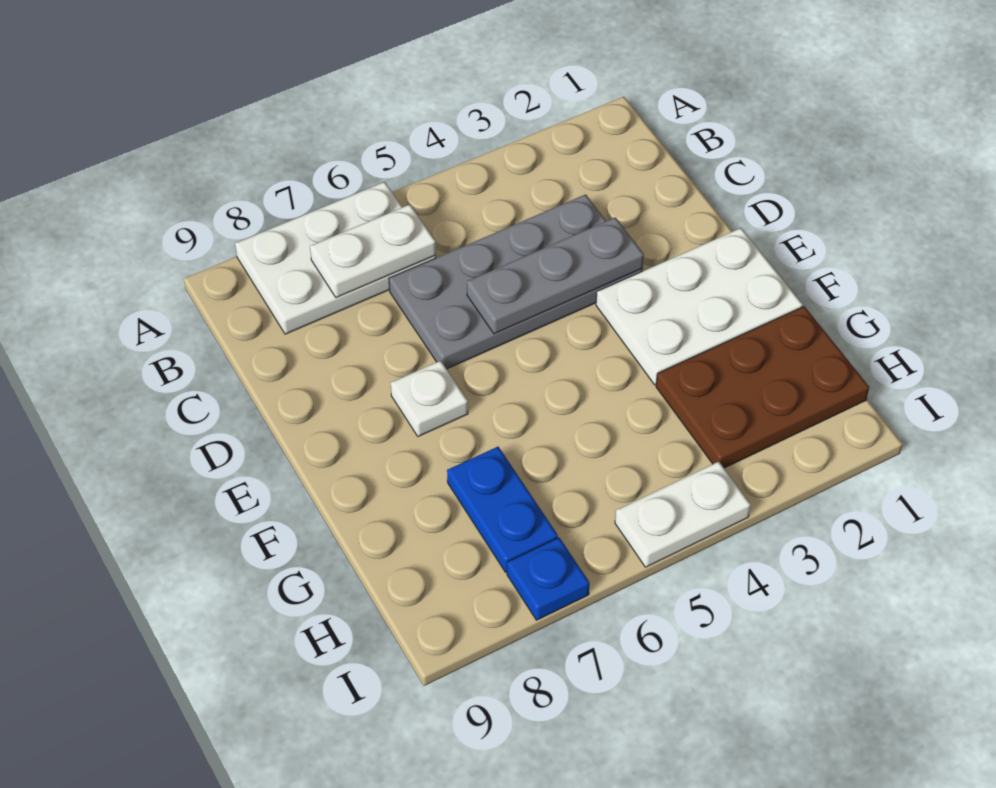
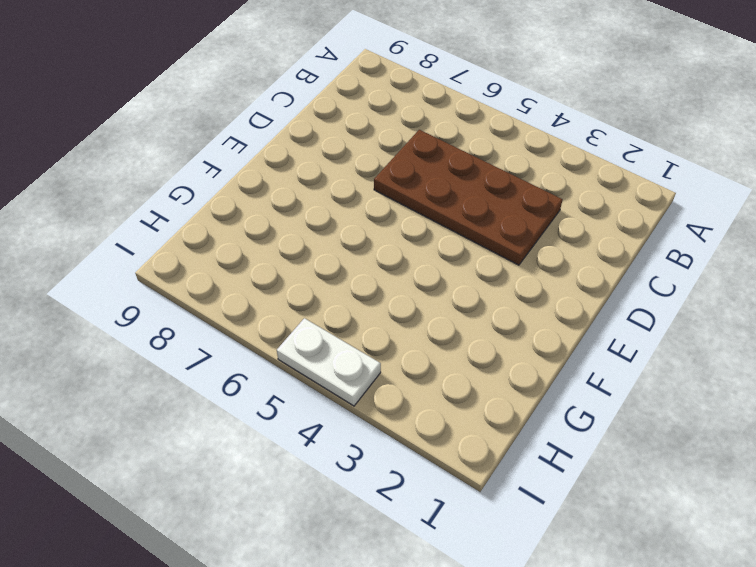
brown plate C3:D6 level 1 -> grey plate C3:D6 level 1
none -> white plate A6:B8 level 1
none -> white plate E1:F3 level 1

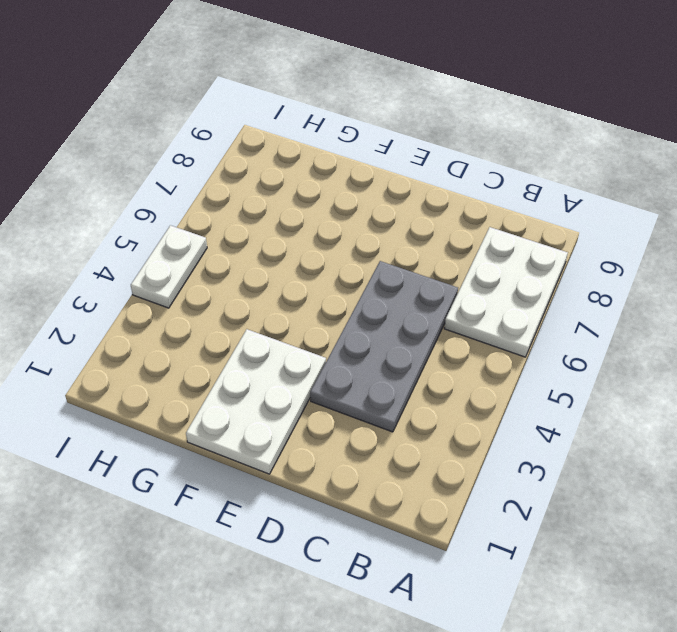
none -> white plate E7 level 1
none -> brown plate G1:H3 level 1

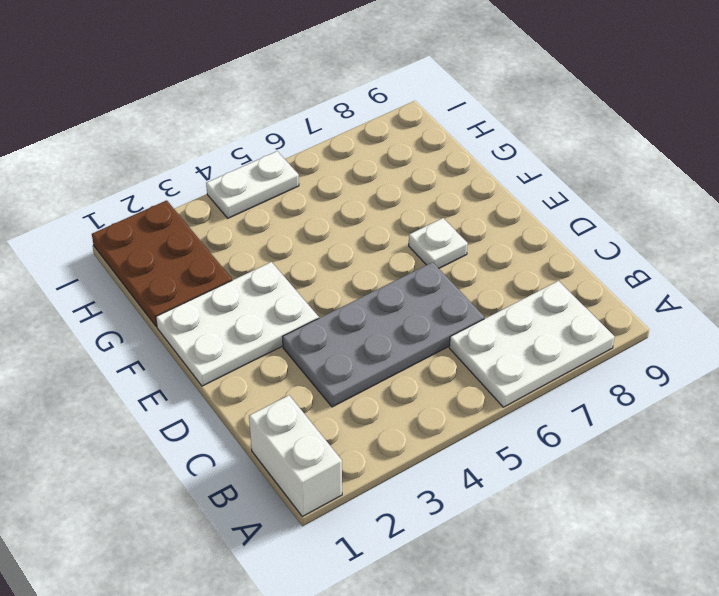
white brick A1:B1 level 1 -> none
brown plate G1:I2 level 1 -> brown plate G1:H3 level 1
none -> blue plate G7:H7 level 1
none -> blue plate I7 level 1

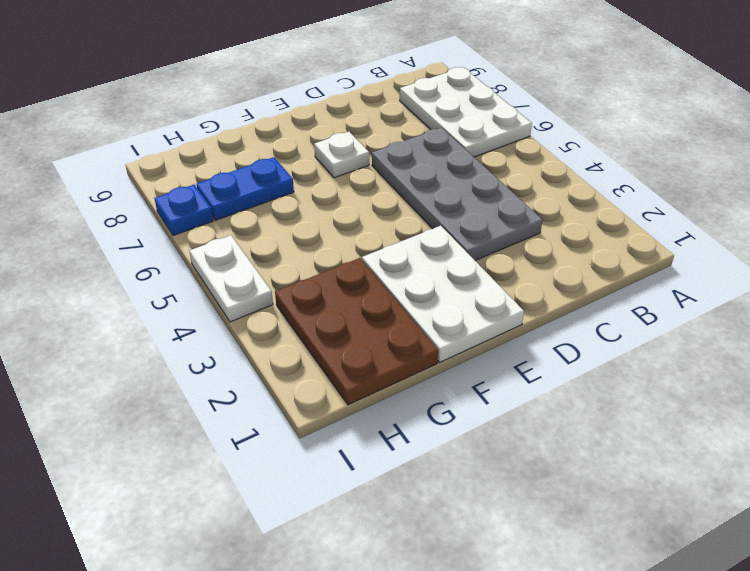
none -> white plate B6:B7 level 2
none -> grey plate D3:D5 level 2

